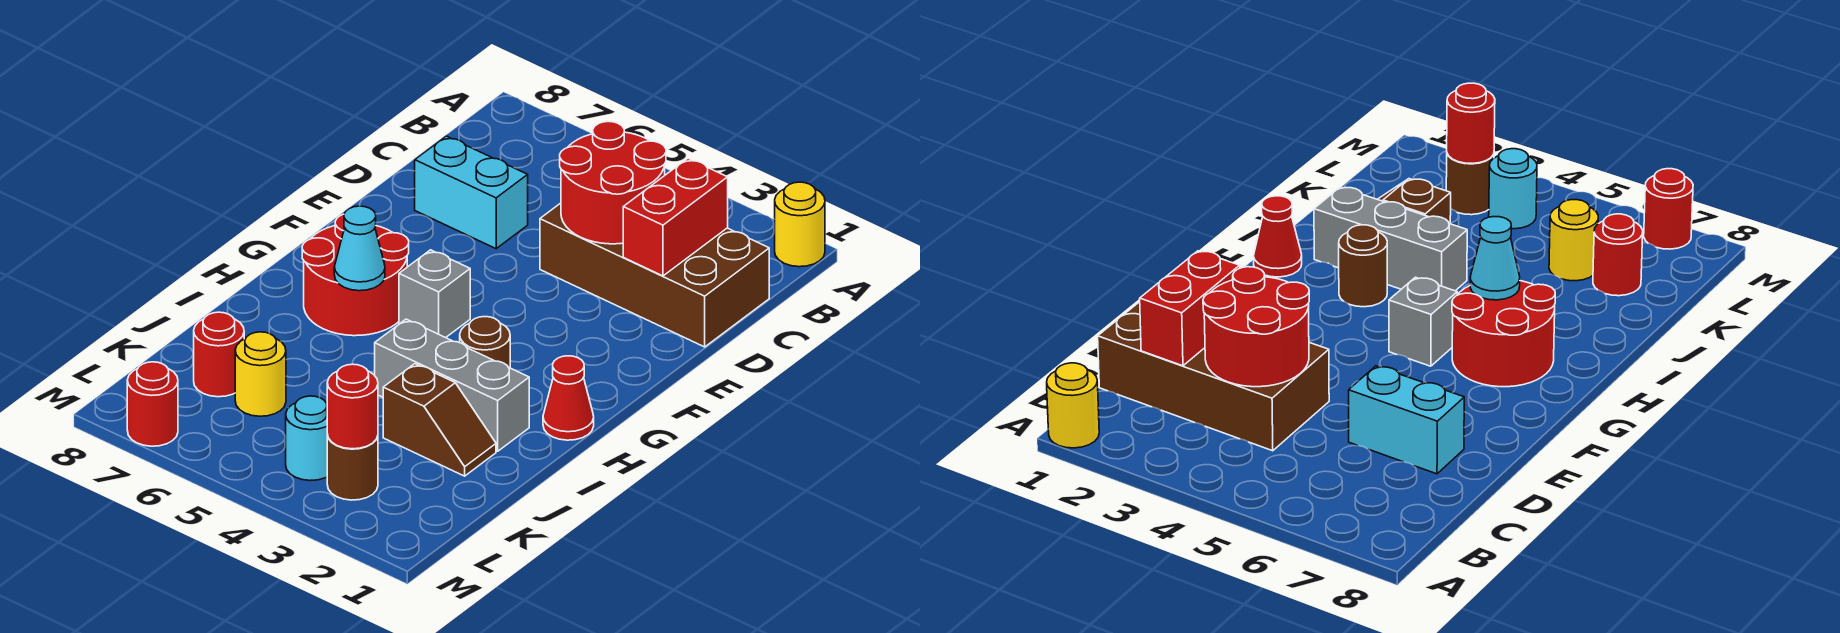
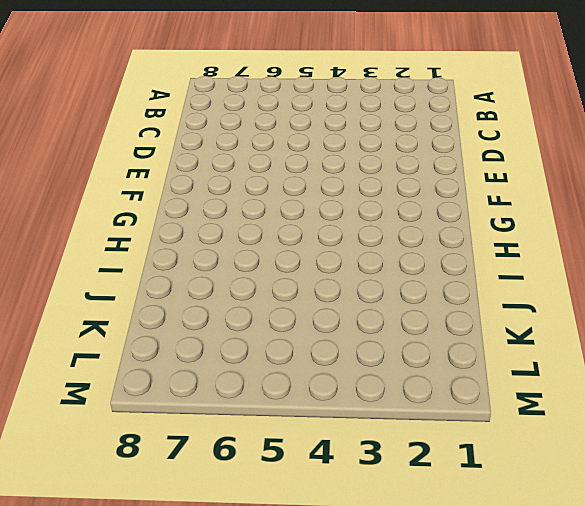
none -> yellow round brick A1 level 1
none -> brown brick C1:D4 level 1
none -> cyan brick D6:D7 level 1

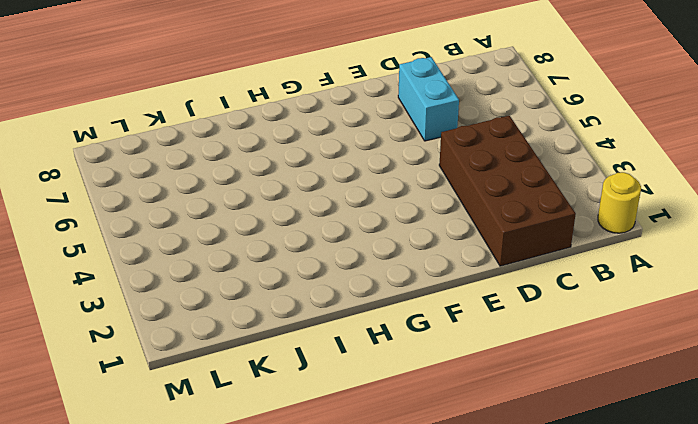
none -> grey brick G5 level 1
none -> red round brick G6:H7 level 1
none -> red cone H1 level 1

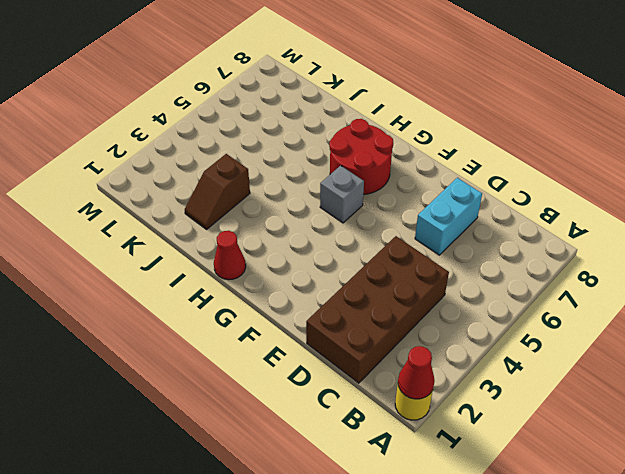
red cone A1 level 2 -> none
none -> brown round brick H3 level 1
none -> grey brick I2:I4 level 1
none -> yellow round brick K6 level 1

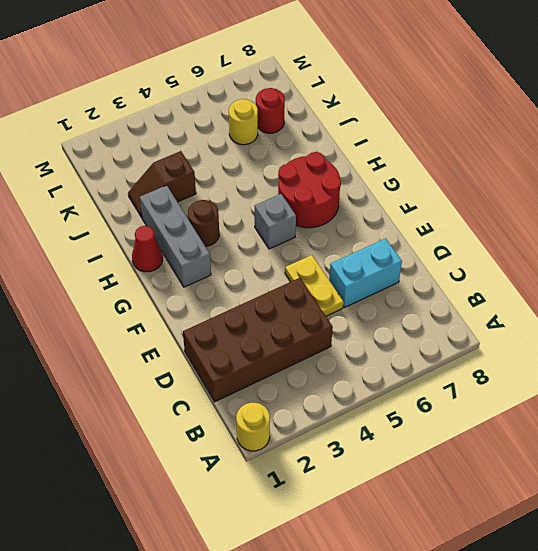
yellow plate D5:E5 level 1 -> none
grey brick G2:I2 level 1 -> grey brick I2:I4 level 1
none -> brown round brick L3 level 1
none -> cyan round brick L4 level 1
none -> red round brick M7 level 1

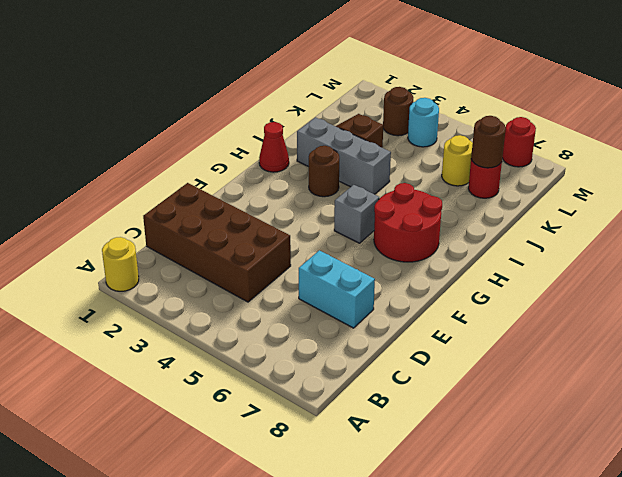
brown round brick K7 level 2 -> none
none -> red brick C2:D2 level 2
none -> red round brick C3:D4 level 2
none -> cyan cone H6 level 2

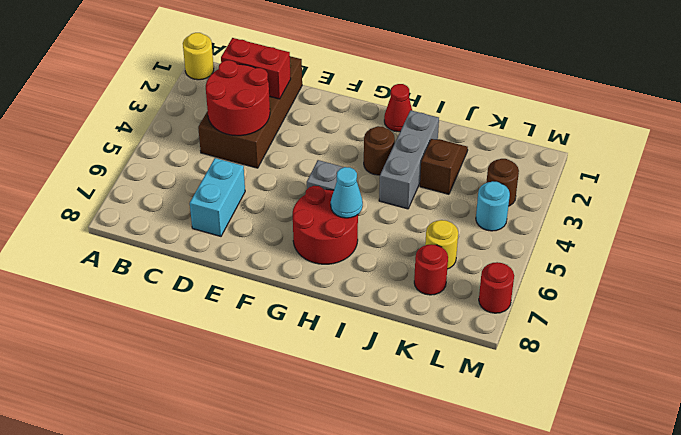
none -> red round brick L3 level 2

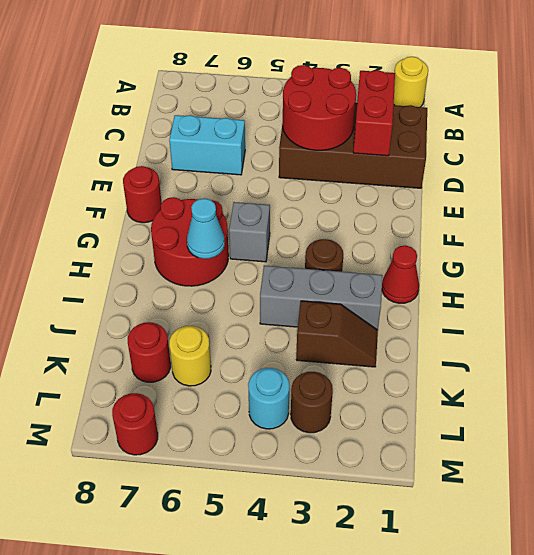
red round brick F8 level 1 -> red round brick L3 level 2

